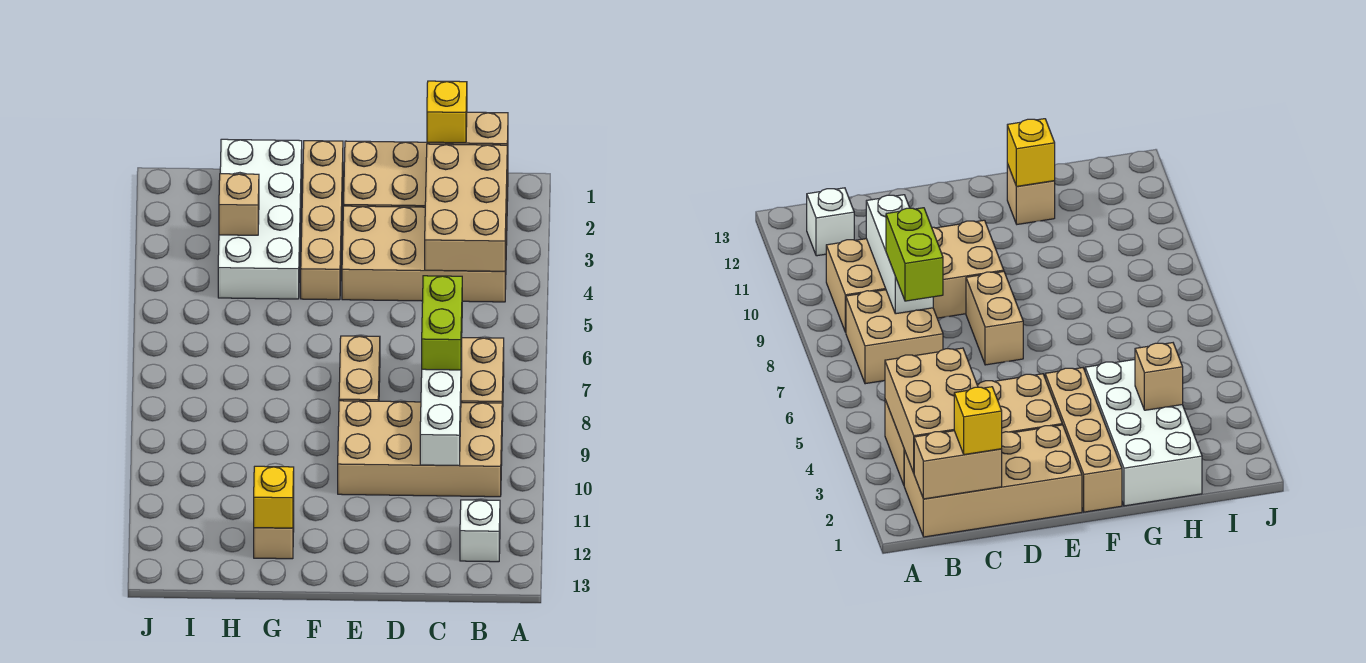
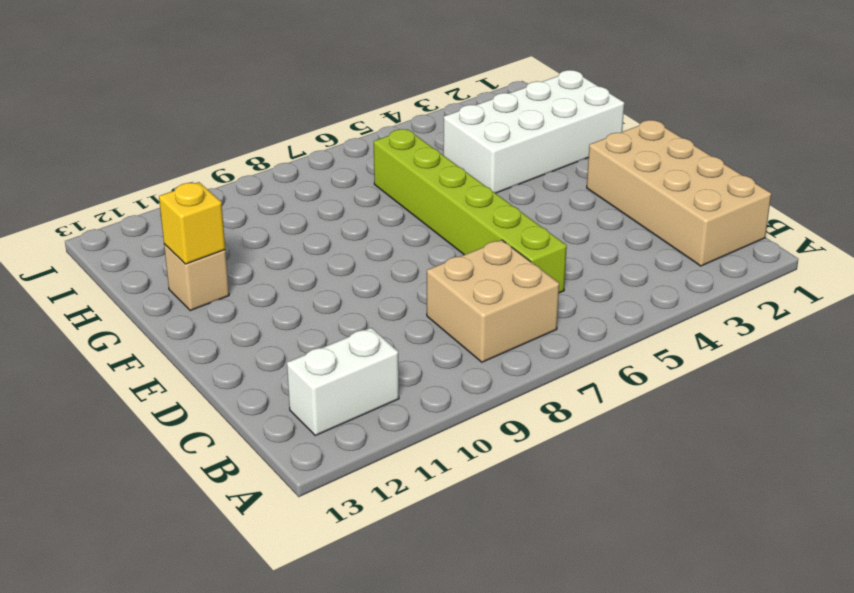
white brick B11:B12 level 1 -> white brick B12 level 1
lime brick C6:H6 level 1 -> none
none -> tan brick B3:E4 level 1
none -> tan brick B9:E10 level 1
none -> tan brick E7:E8 level 1

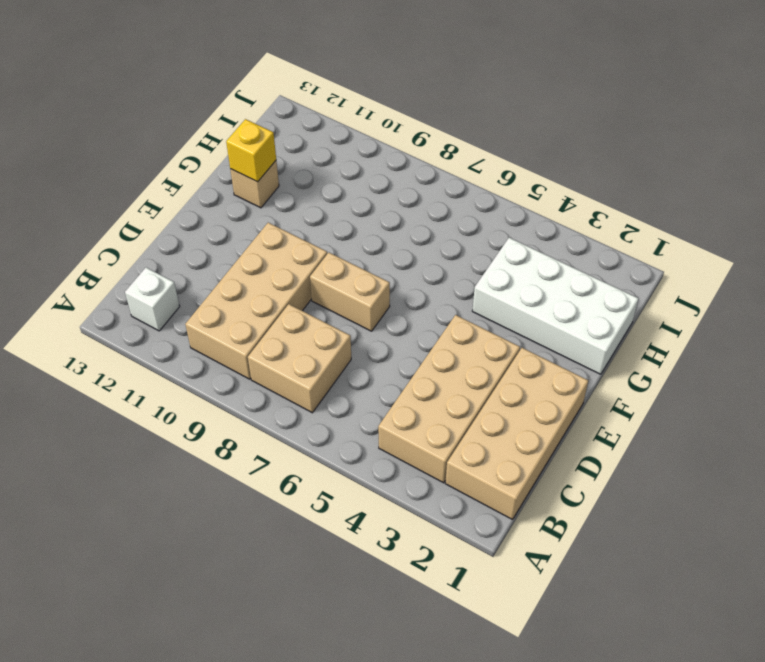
none -> tan brick F1:F4 level 1
none -> tan brick B1:C1 level 2
none -> tan brick B2:C4 level 2

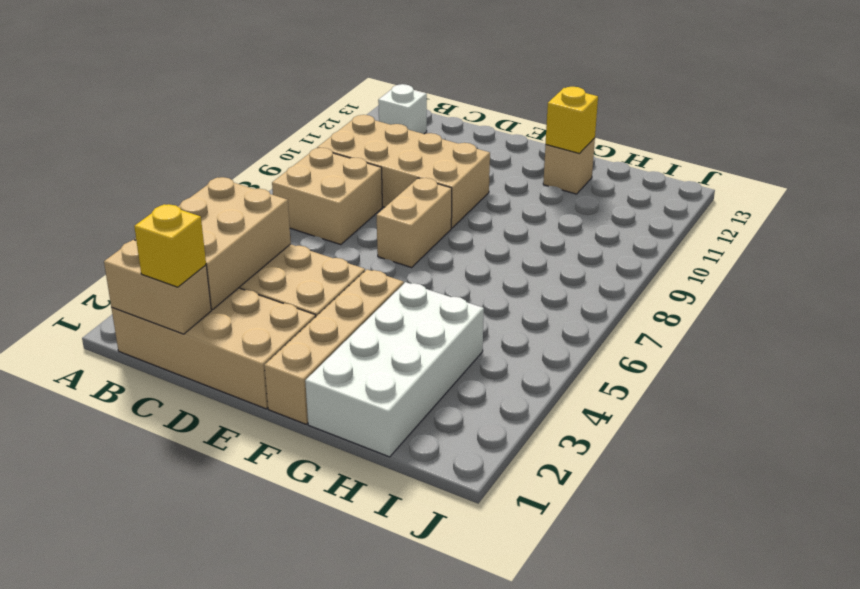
none -> white brick C8:C10 level 2
none -> tan brick H3 level 2
none -> lime brick C7:C8 level 3

